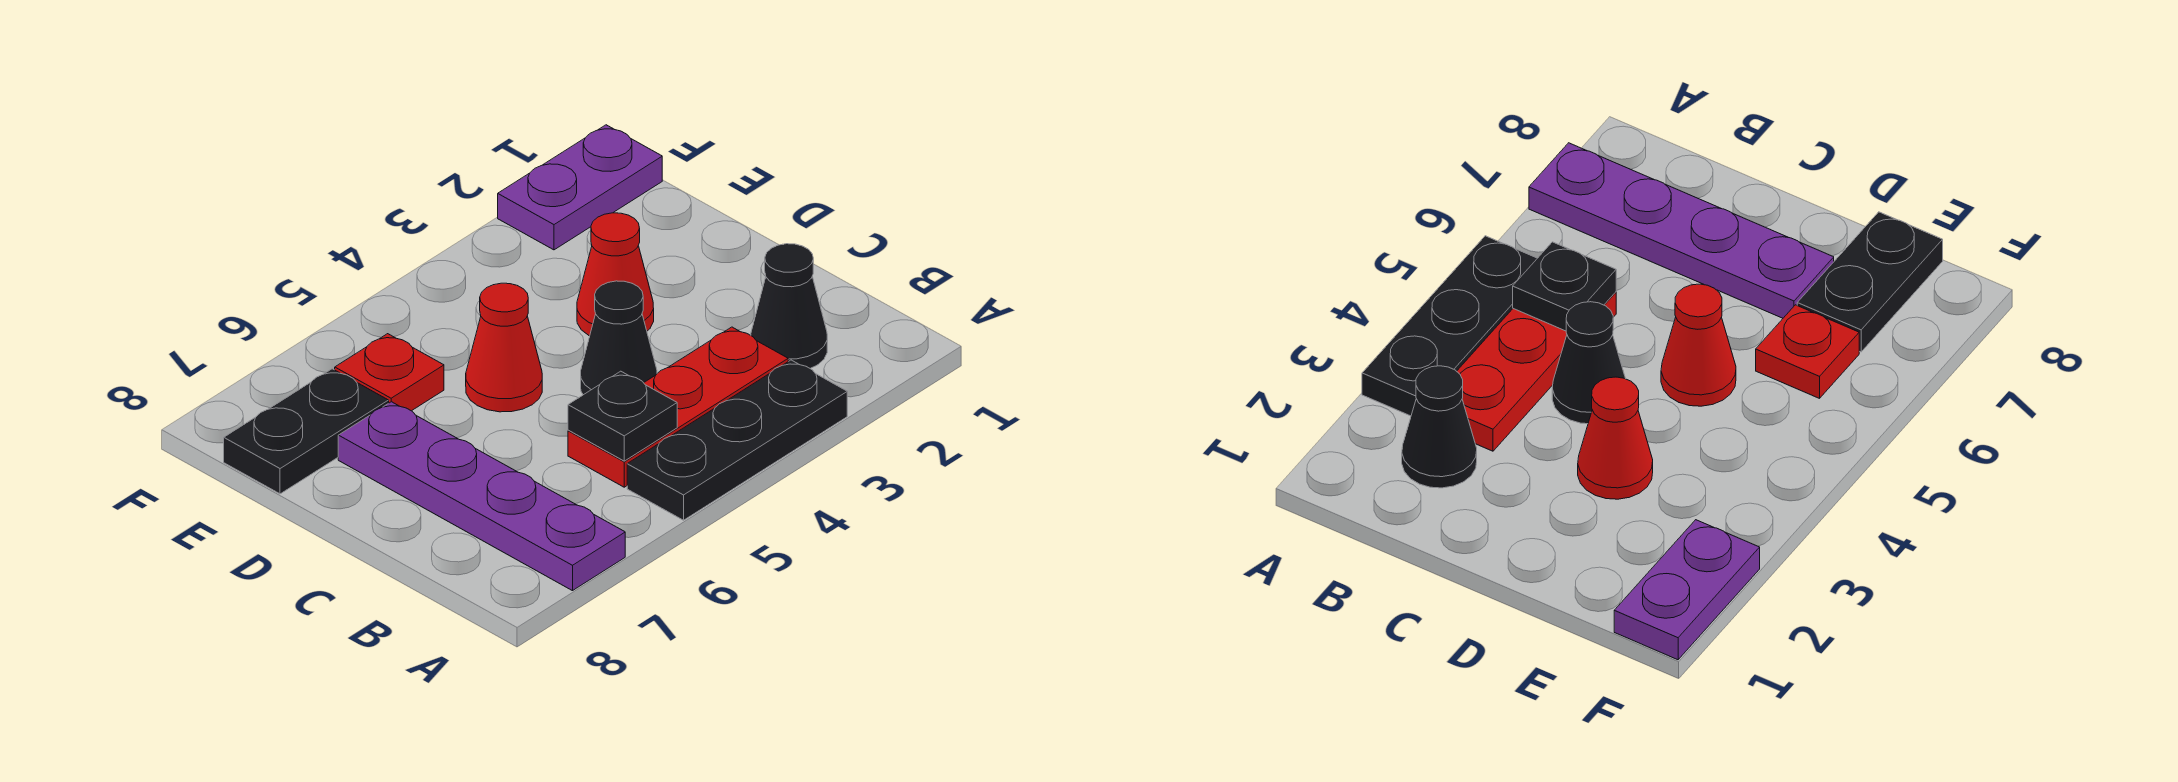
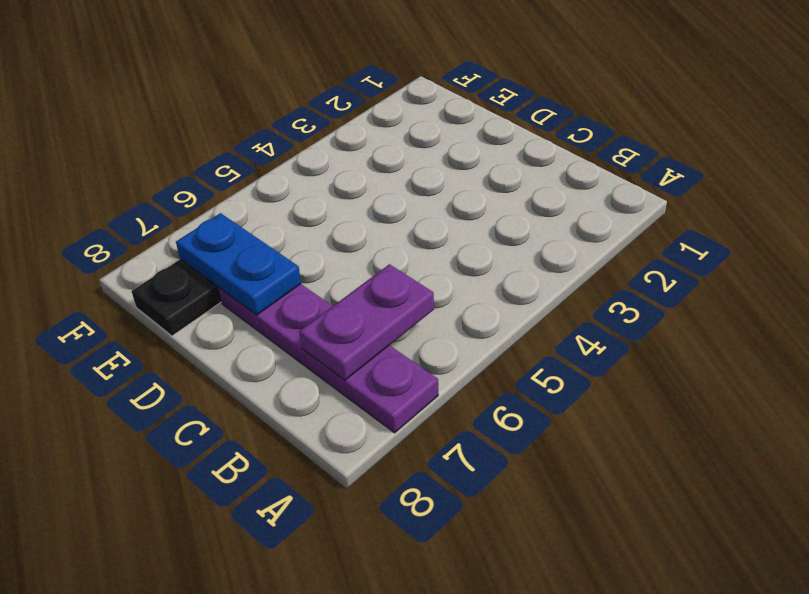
purple plate B6:B7 level 2 -> purple plate F1:F2 level 1
blue plate D7:E7 level 2 -> none
none -> black plate A3:A5 level 1
none -> black cone B2 level 1

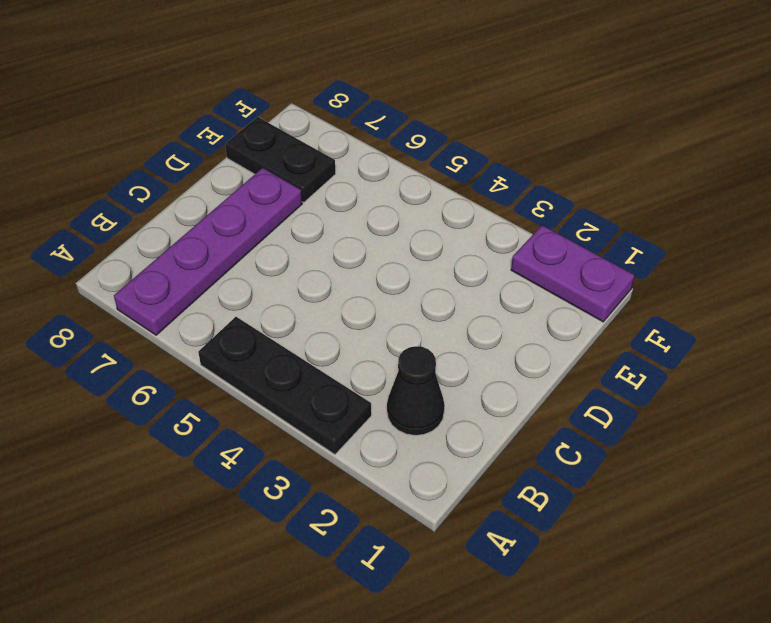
none -> red plate B3:B5 level 1
none -> black cone C4 level 1

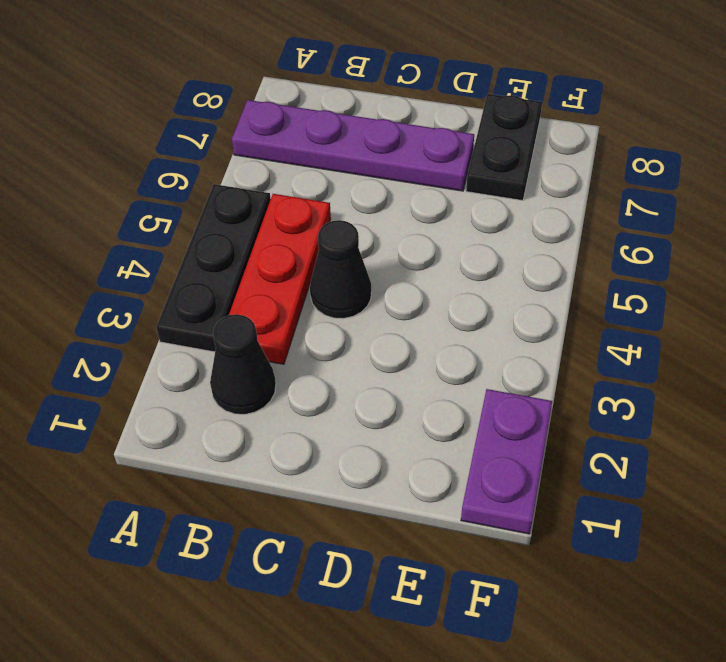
none -> red cone D3 level 1
none -> red cone D5 level 1

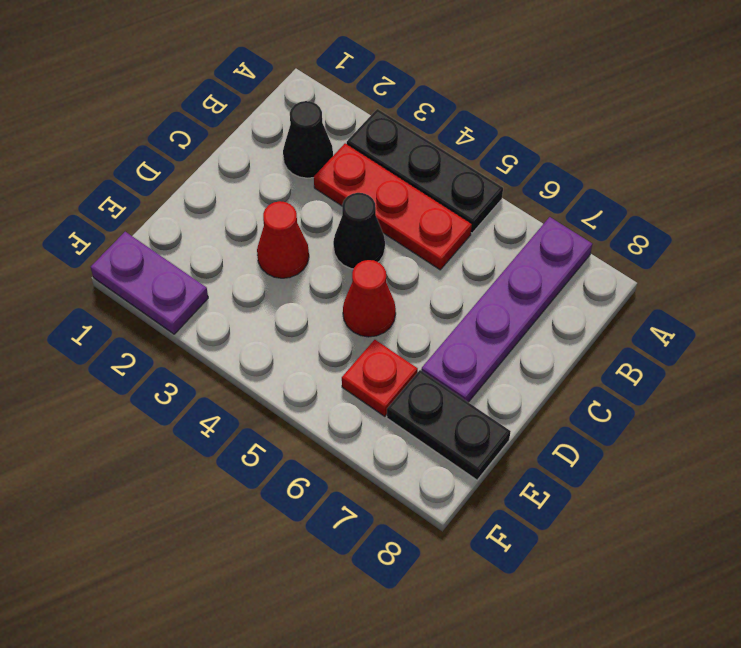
none -> black plate B5 level 2

